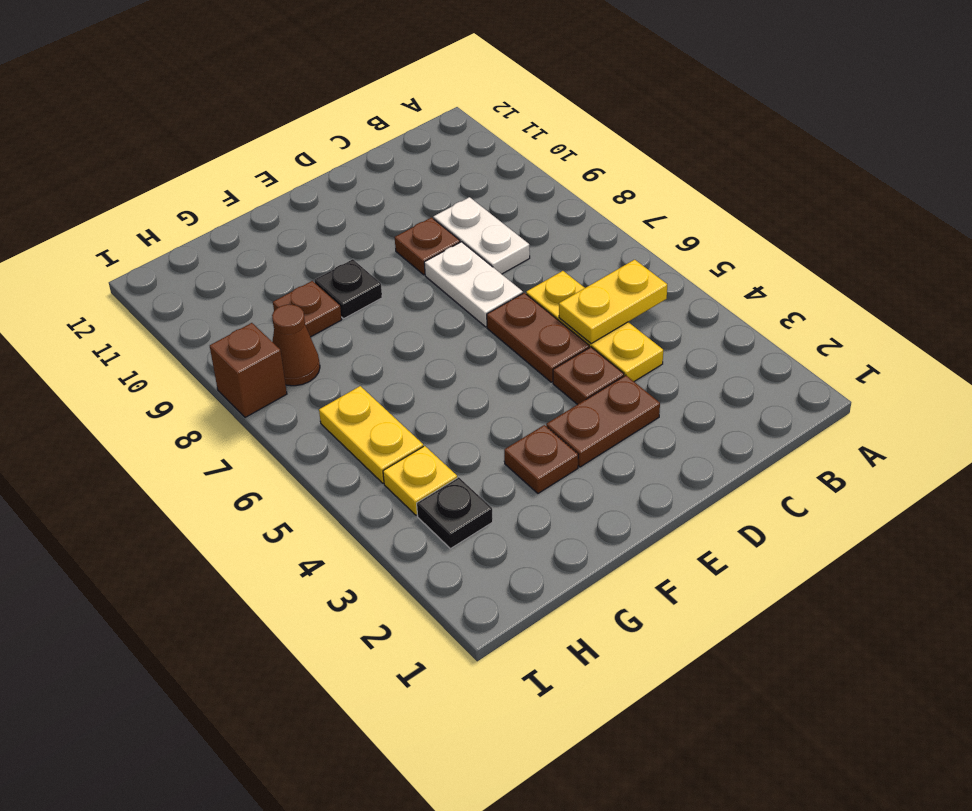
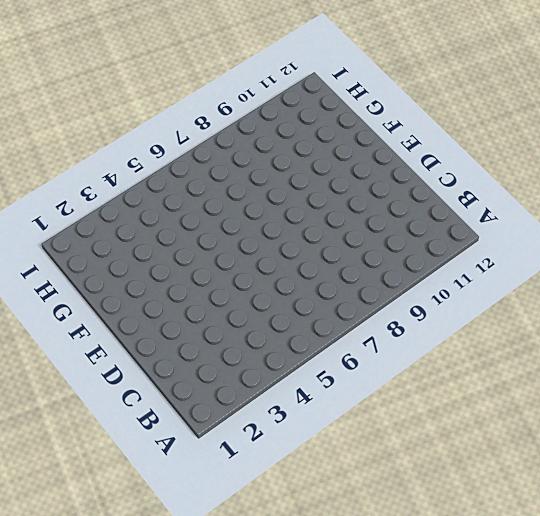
none -> yellow plate C4:C6 level 1
none -> white plate C8:C9 level 1
none -> brown plate D3:E3 level 1

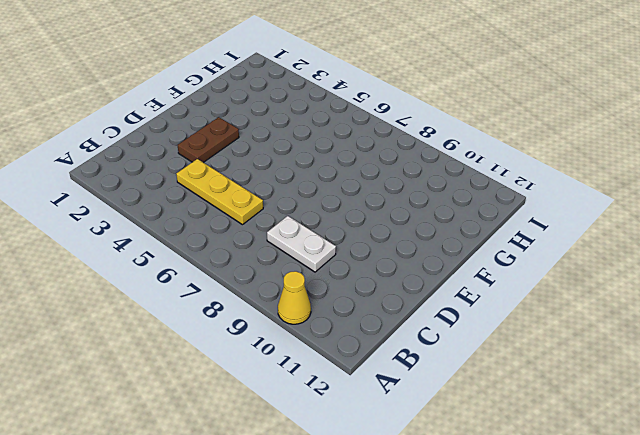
yellow cone A10 level 1 -> none
none -> brown plate D4 level 1
none -> brown plate D5:D6 level 1
none -> white plate D7:D8 level 1

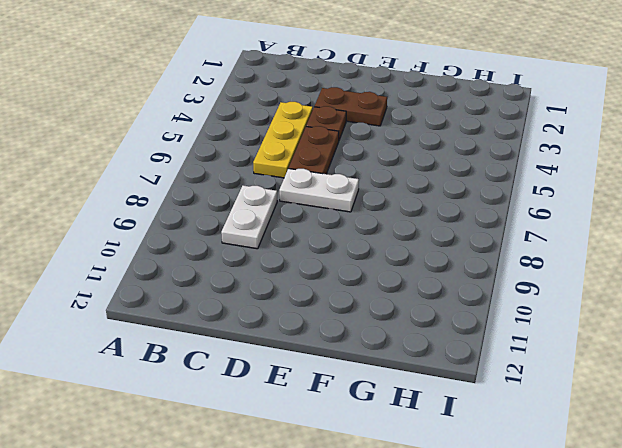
white plate D7:E7 level 1 -> white plate D7:D8 level 1
none -> brown plate D9 level 1
none -> brown plate F3 level 1
none -> black plate F9 level 1

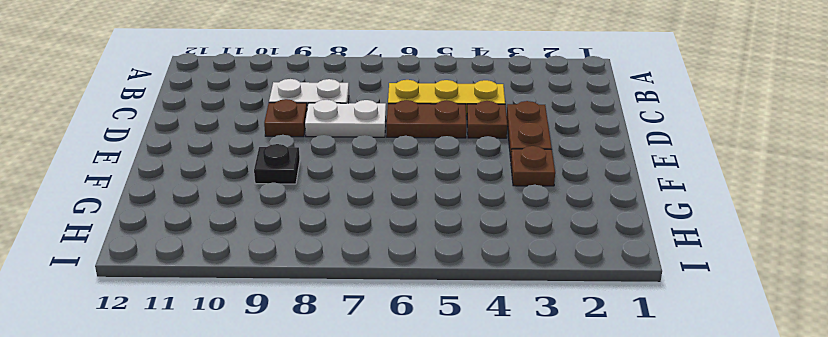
none -> brown plate G9 level 1
none -> black plate H3 level 1
none -> yellow plate H4 level 1

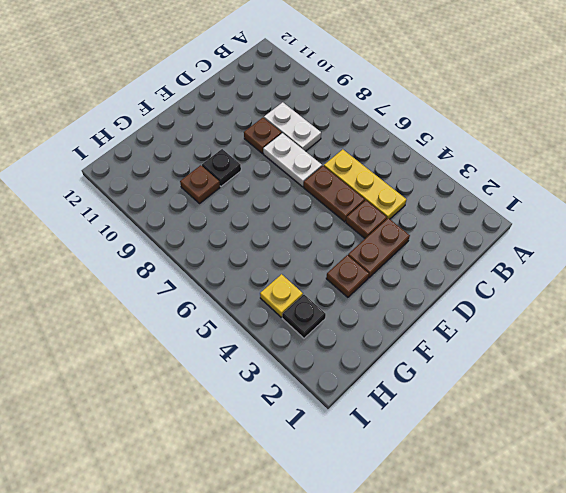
none -> yellow plate H5:H6 level 1
none -> brown cone H8 level 1
none -> brown brick I8 level 1

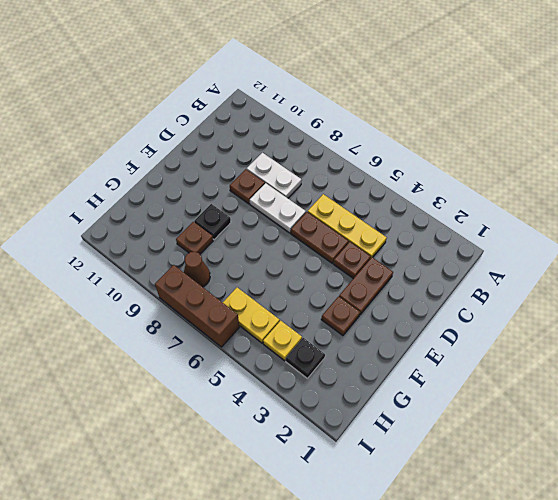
brown brick I6:I8 level 1 -> brown brick I8 level 1
none -> yellow plate B5:C5 level 2

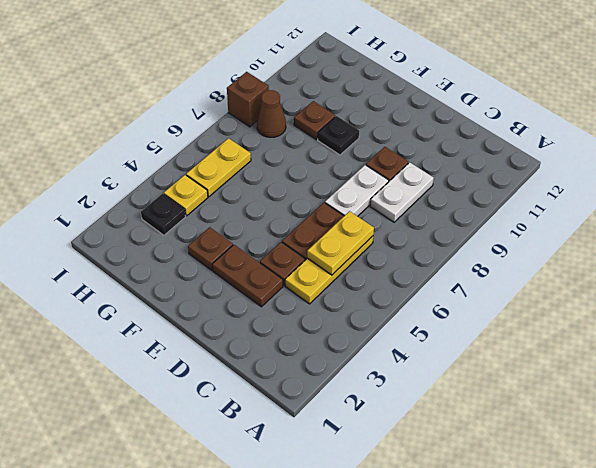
yellow plate C5:C6 level 2 -> yellow plate B5:C5 level 2

